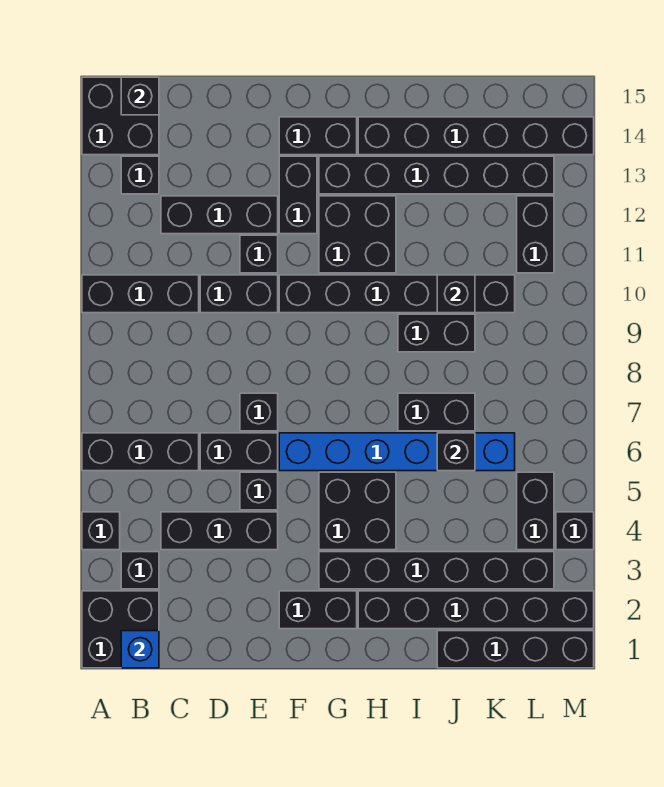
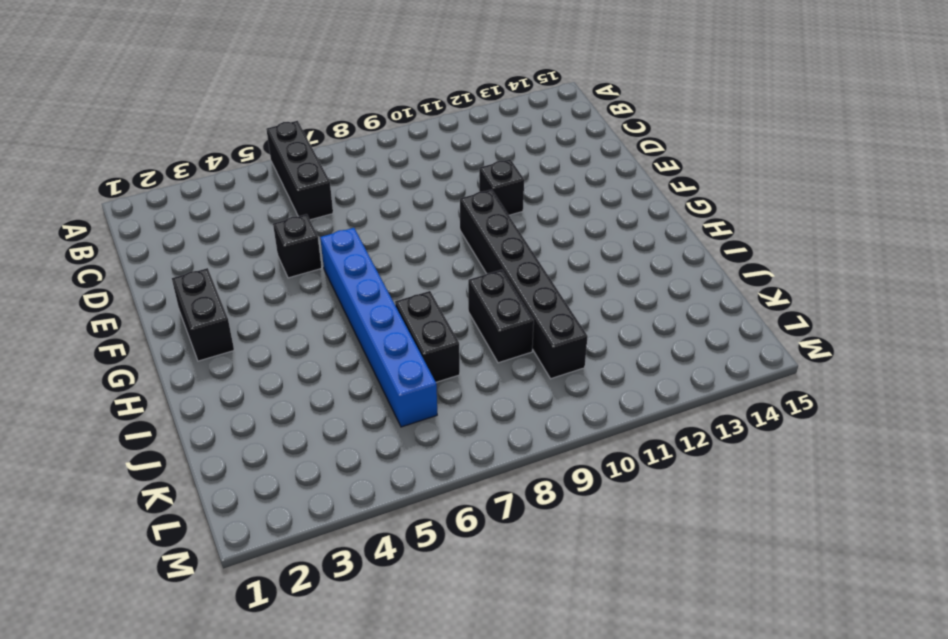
none -> black brick A1:B2 level 1
none -> black brick A4 level 1
none -> black brick A10:C10 level 1
none -> black brick A14:B15 level 1

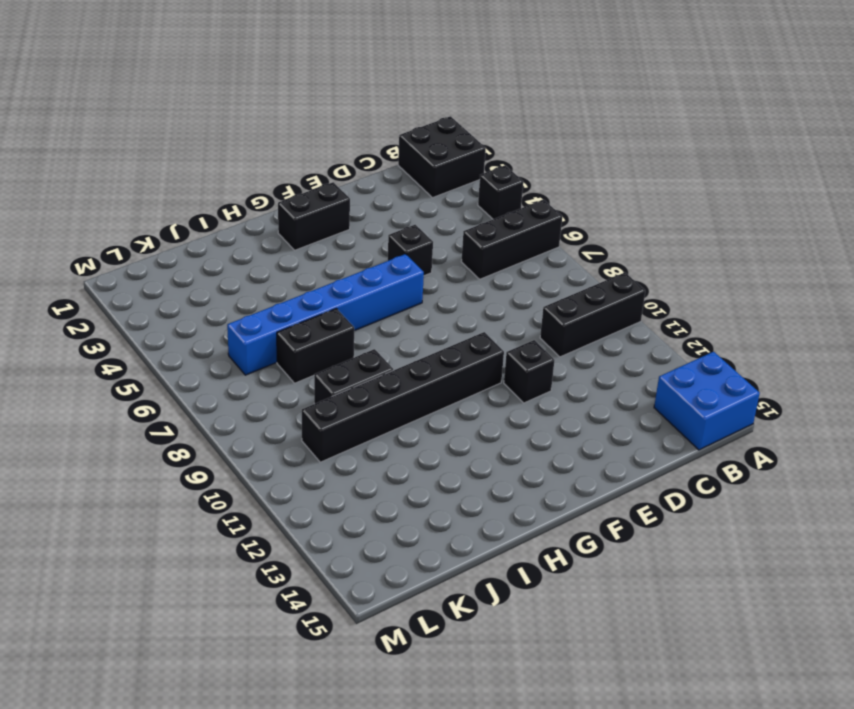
blue brick A14:B15 level 1 -> black brick A14:B15 level 1
none -> black brick B3 level 1
none -> black brick B13 level 1
none -> black brick C4:E4 level 1
none -> black brick C12:E12 level 1

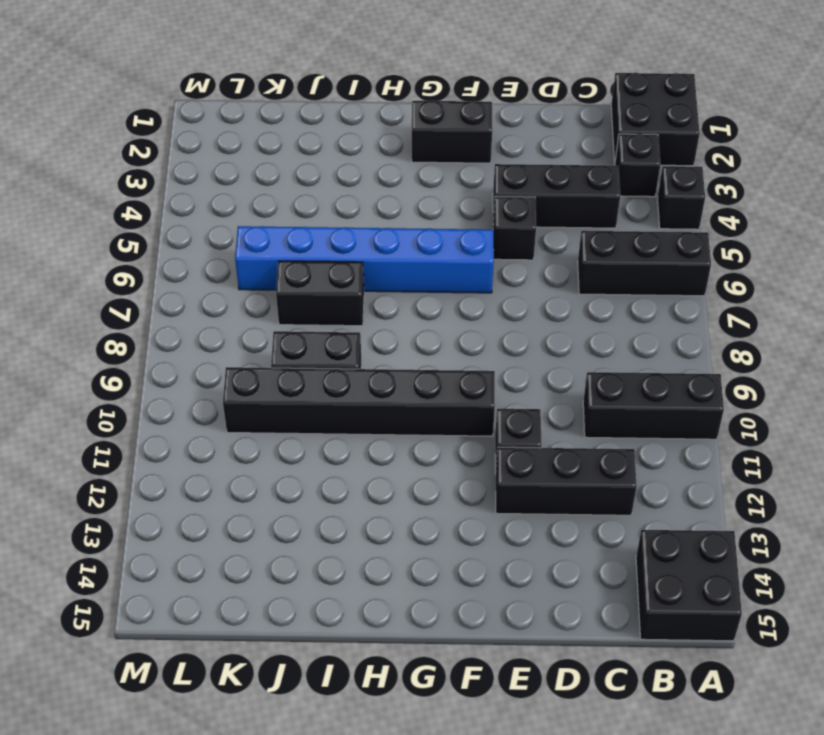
none -> black brick B13 level 1
none -> black brick D6:E6 level 1
none -> black brick D10:E10 level 1
none -> black brick E7 level 1

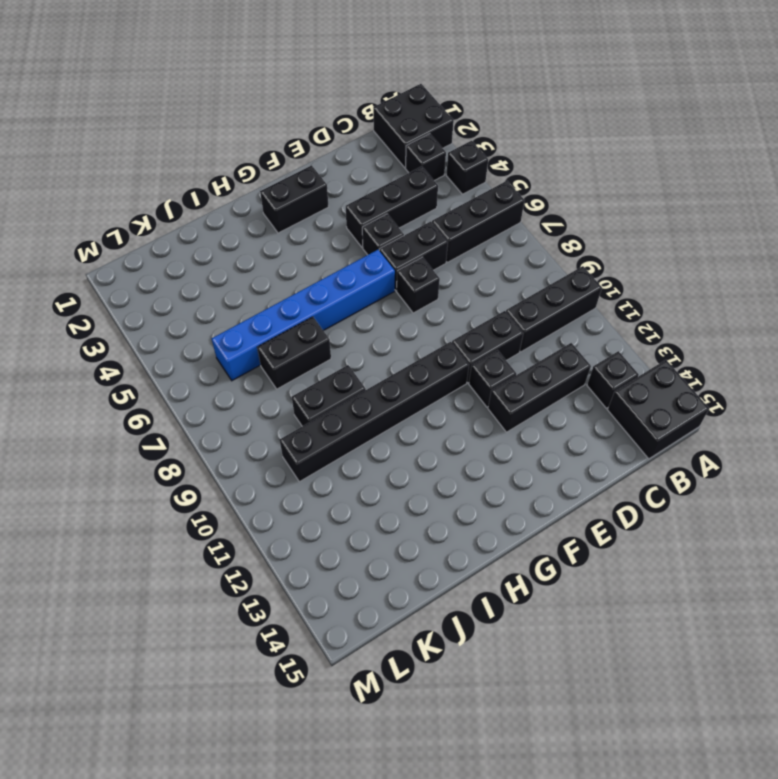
none -> black brick F12:F13 level 1
none -> black brick F14:G14 level 1
none -> black brick G3:L3 level 1
none -> black brick G4:H5 level 1

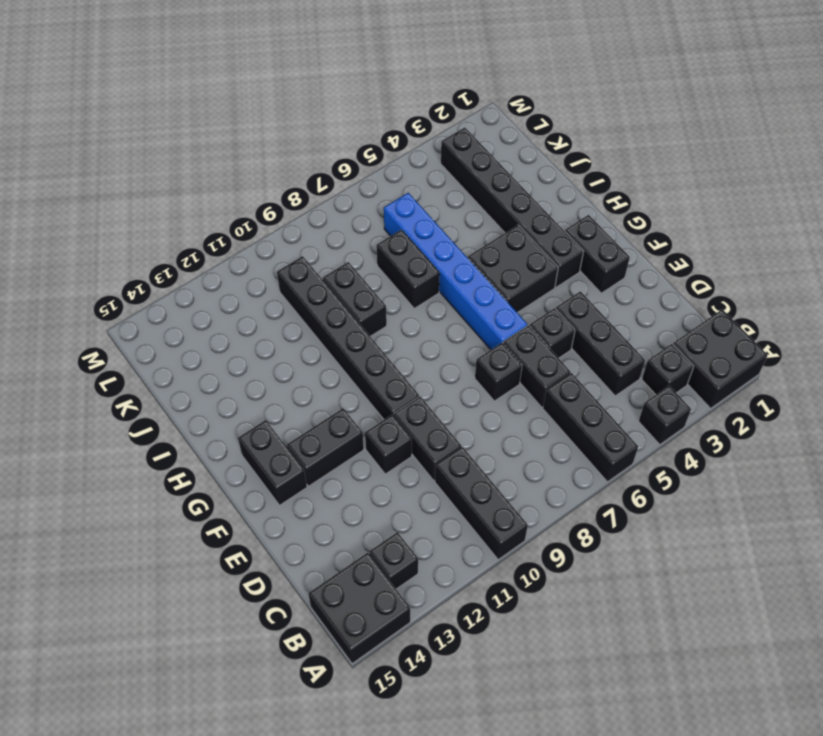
none -> black brick C12:E12 level 1
none -> black brick G11:H12 level 1
none -> black brick G13:L13 level 1
none -> black brick H2:M2 level 1

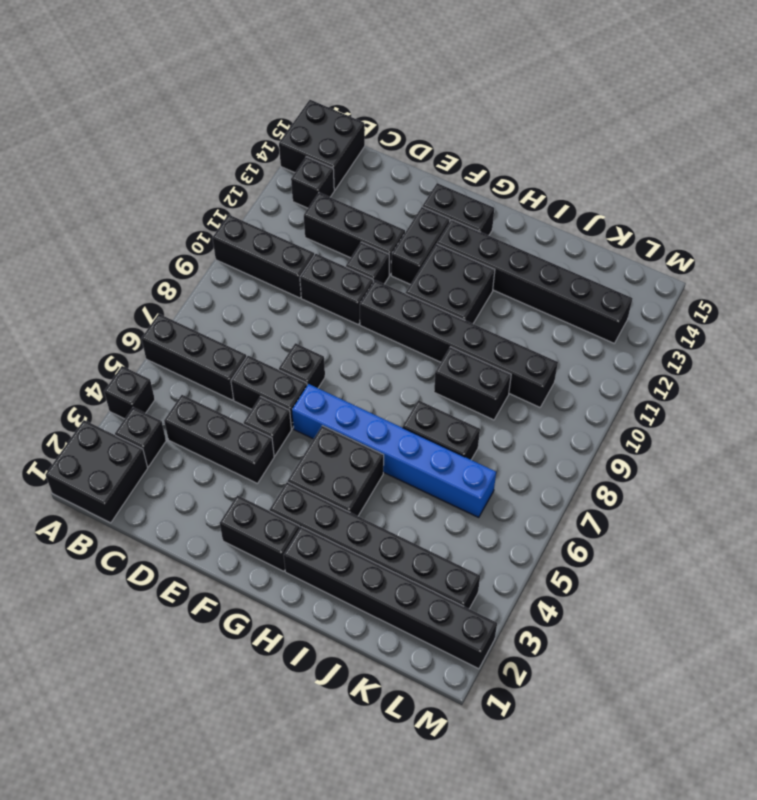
none -> black brick H14:M14 level 1
none -> black brick J1:M1 level 1
none -> black brick L4:L5 level 1
none -> black brick L11:L12 level 1

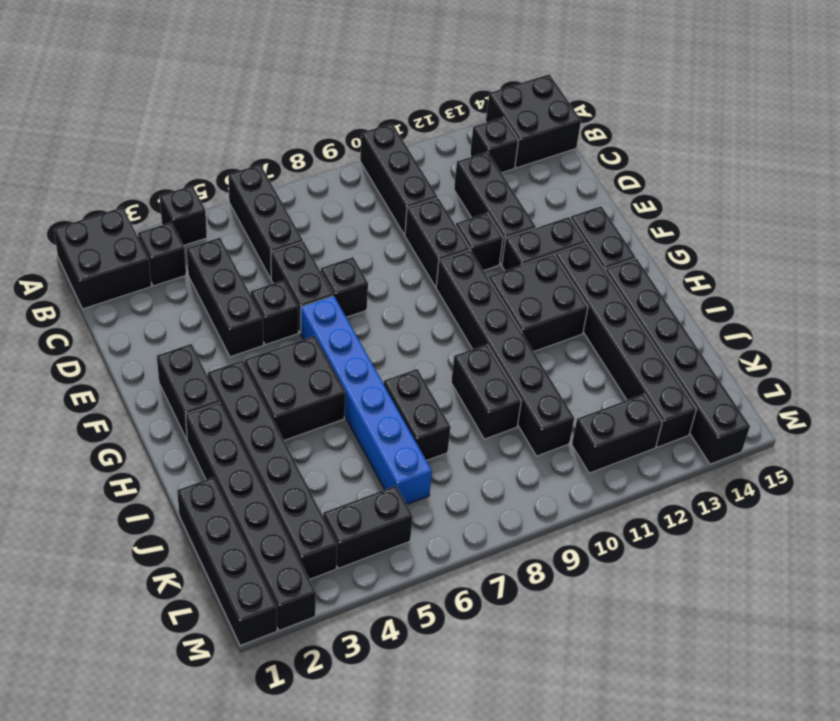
none -> black brick M4 level 1
none -> blue brick B1 level 2
none -> black brick B15 level 2
none -> black brick J6 level 2

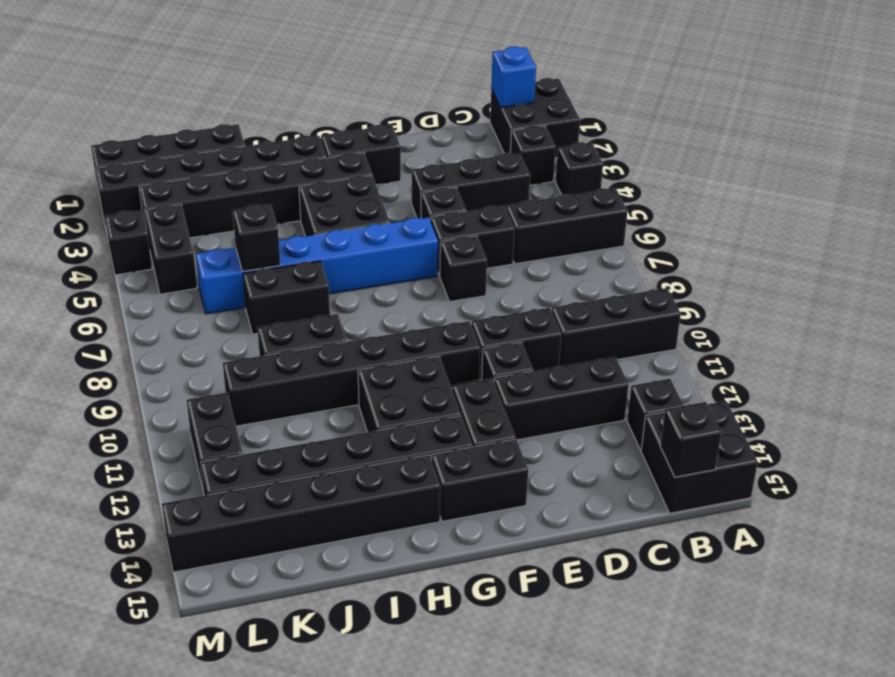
none -> black brick J10 level 2

